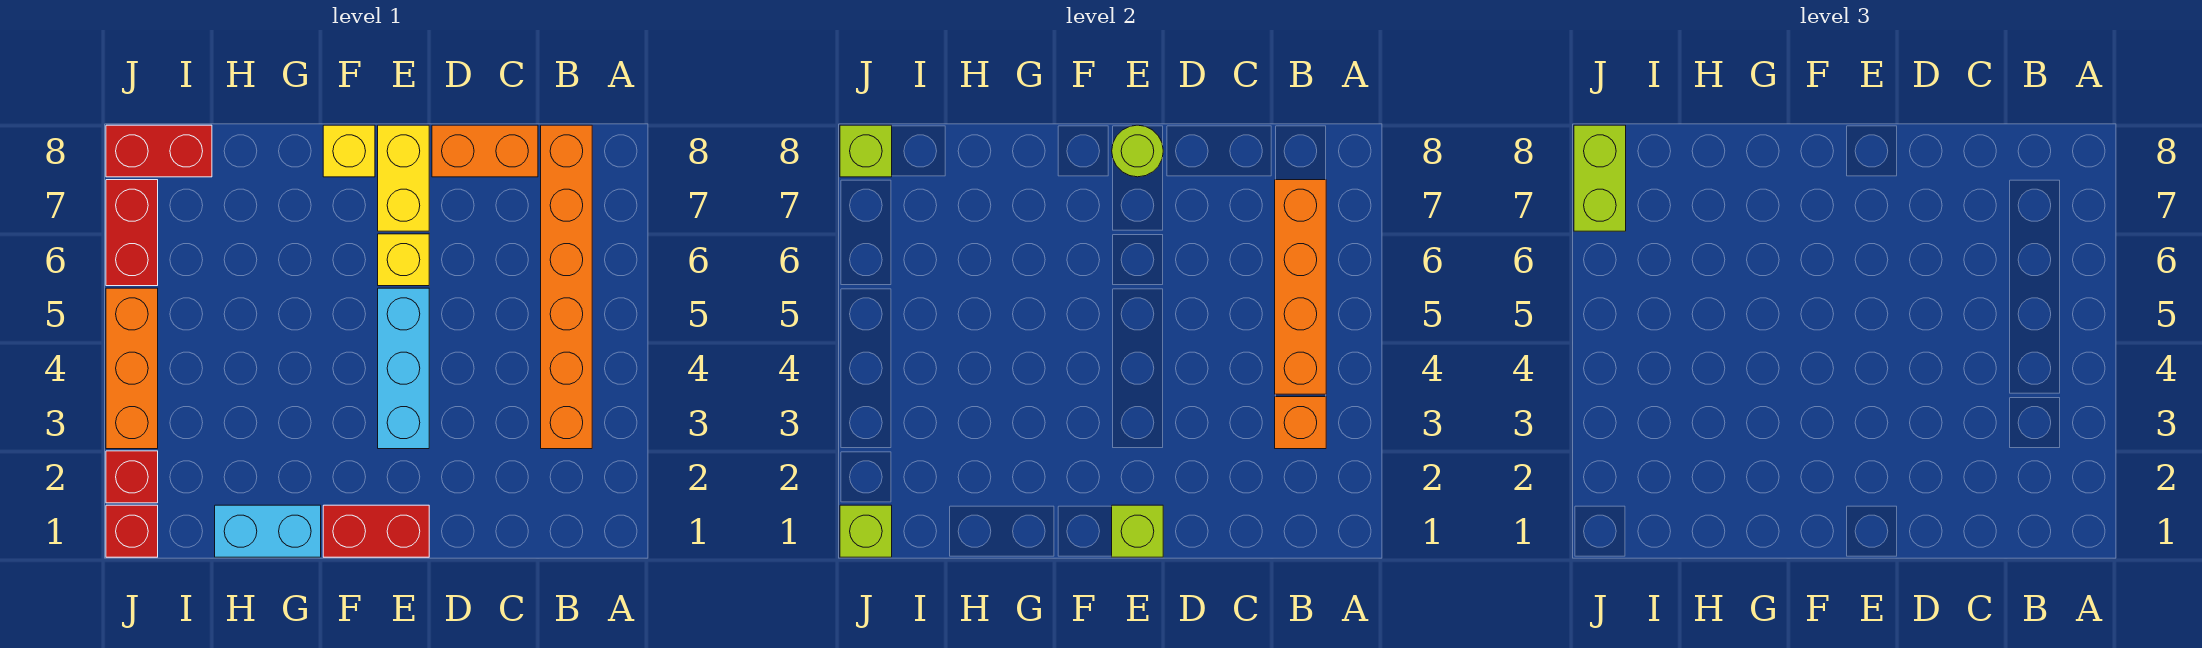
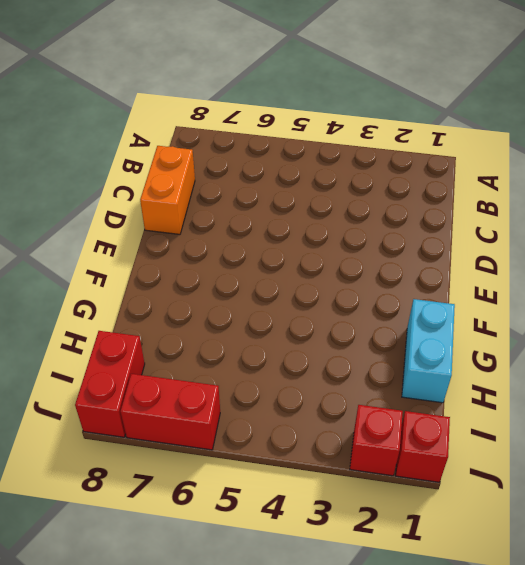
none -> orange brick B3:B8 level 1
none -> red brick E1:F1 level 1
none -> cyan brick E3:E5 level 1

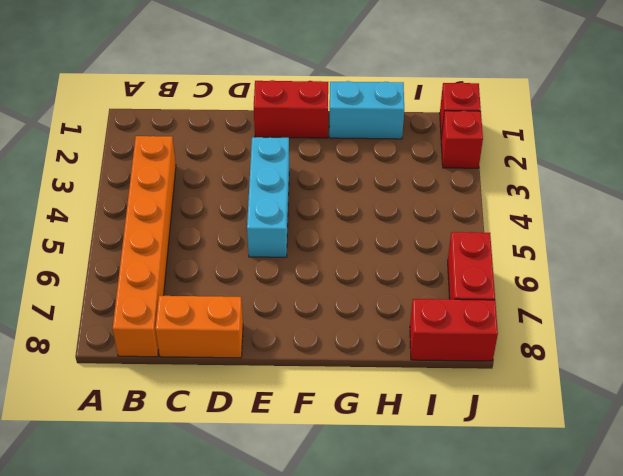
none -> yellow brick E6 level 1
none -> yellow brick E7:E8 level 1
none -> yellow brick F8 level 1

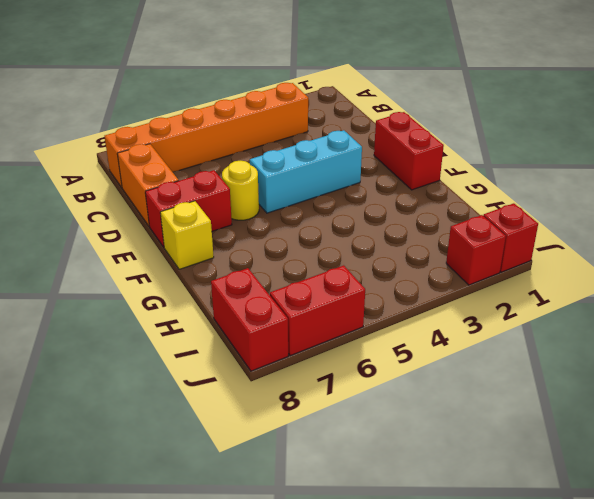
yellow round brick E6 level 1 -> yellow brick E6 level 1
red brick E7:E8 level 1 -> yellow brick E7:E8 level 1
none -> cyan brick G1:H1 level 1
none -> orange brick J3:J5 level 1
none -> orange brick B3 level 2

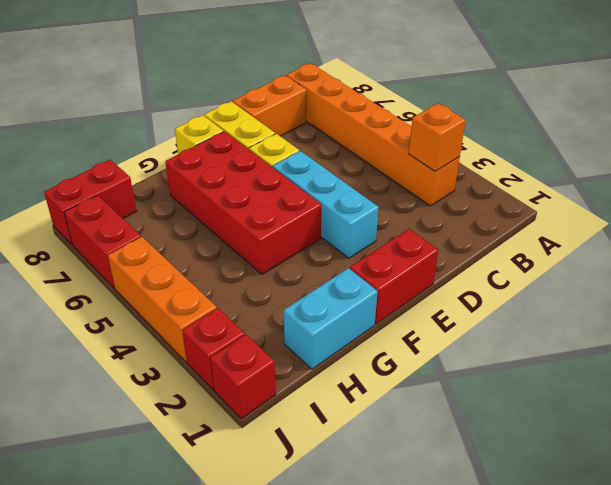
red brick F4:G7 level 1 -> none
none -> orange brick B4:B7 level 2
none -> lime brick E1 level 2
none -> lime round brick E8 level 2

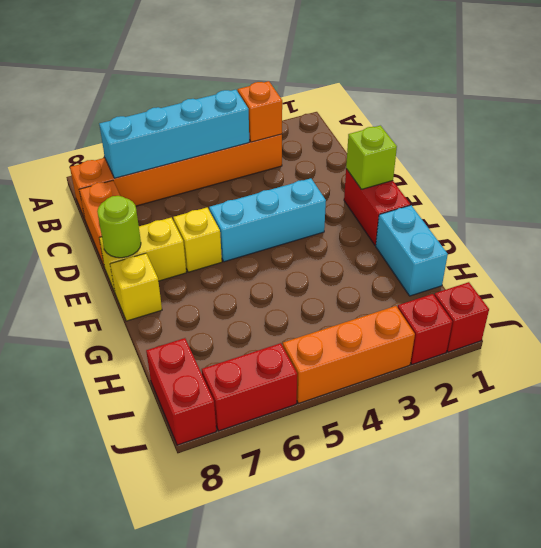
cyan brick B4:B7 level 2 -> orange brick B4:B7 level 2
none -> lime brick J1 level 2
none -> lime brick J8 level 2
none -> lime brick J7:J8 level 3

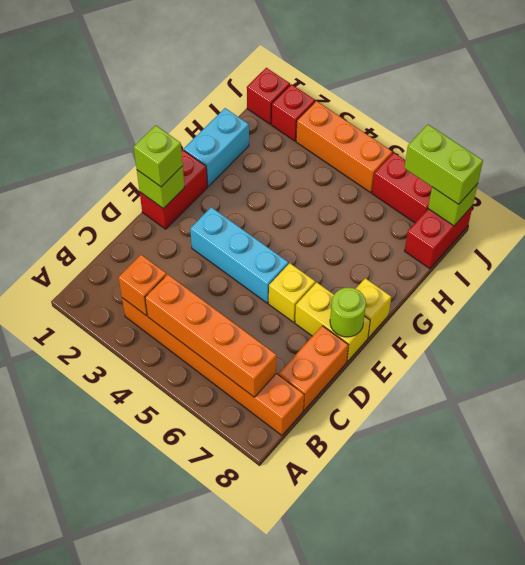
lime brick E1 level 3 -> lime brick J1 level 2

